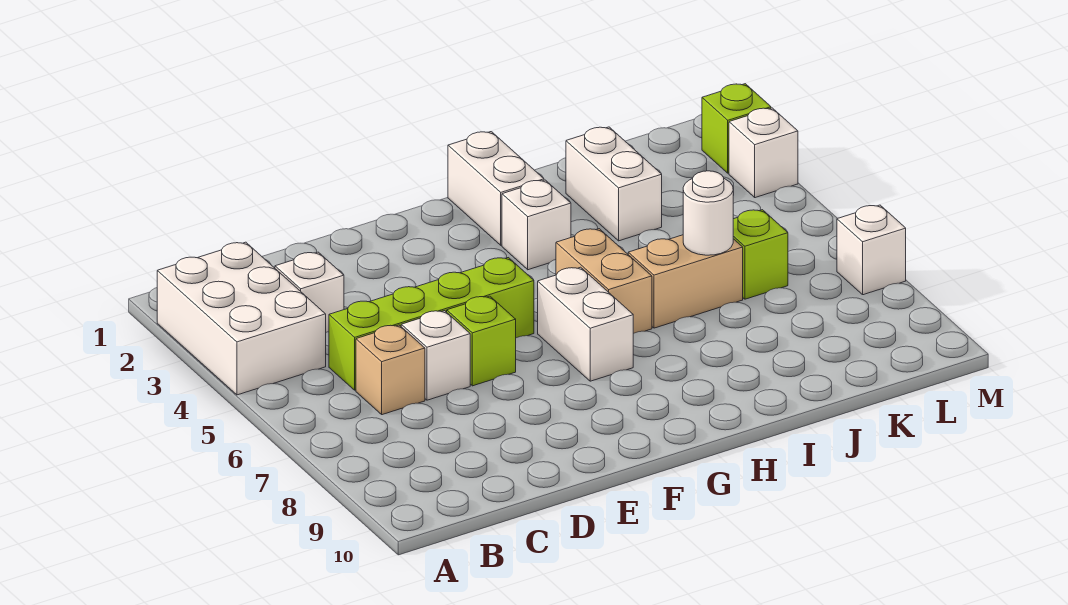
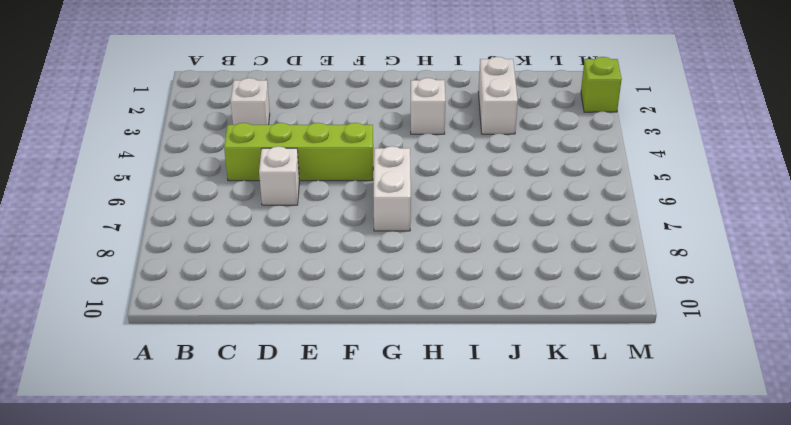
none -> white brick A2:B4 level 1
none -> tan brick C6 level 1
none -> lime brick E6 level 1

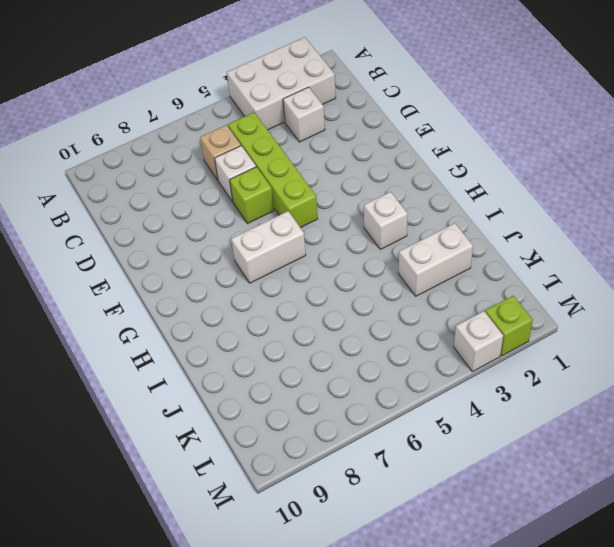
none -> white brick H1:H2 level 1
none -> tan brick H5:H6 level 1
none -> tan brick I6:J6 level 1

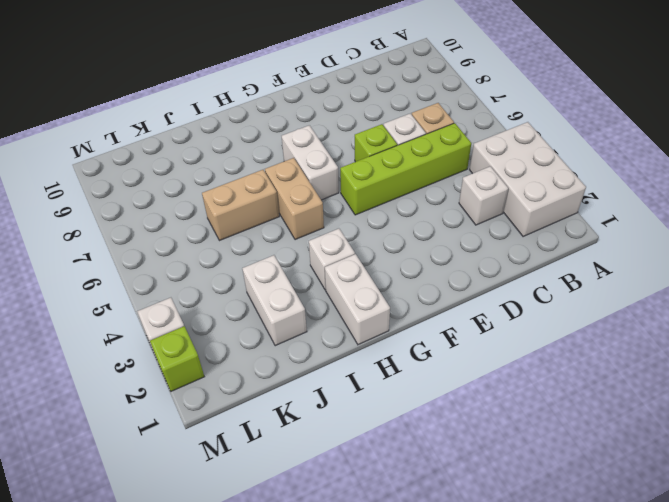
none -> lime brick K6 level 1
none -> white brick M7 level 1
none -> white round brick J6 level 2

